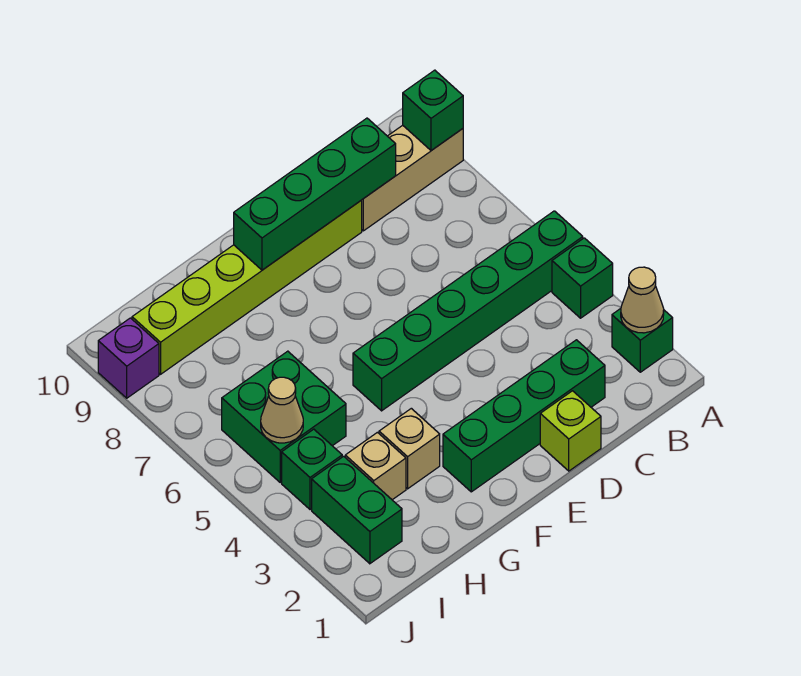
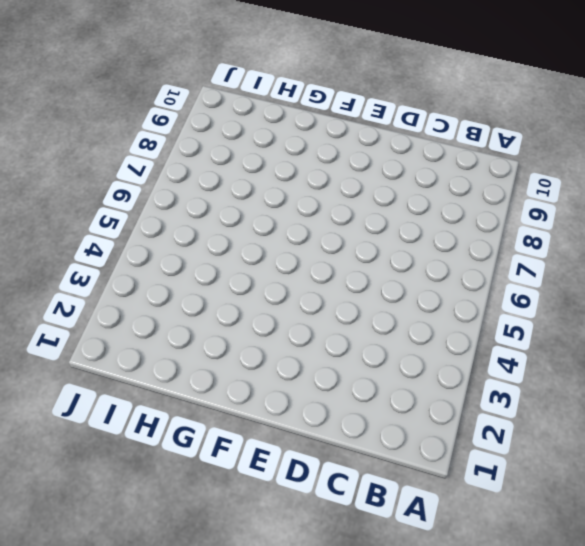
none -> green brick A2 level 1
none -> green brick A4 level 1
none -> green brick A5:F5 level 1

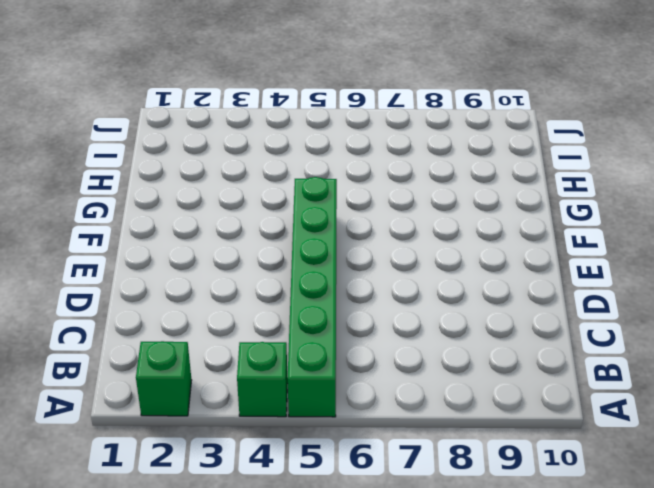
none -> tan brick A9:C9 level 1
none -> green brick C2:F2 level 1
none -> lime brick D1 level 1

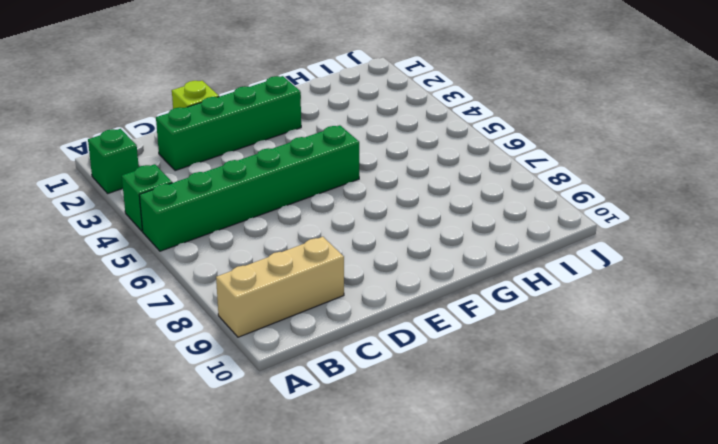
none -> lime brick D9:I9 level 1
none -> tan brick G3 level 1
none -> tan brick H3 level 1

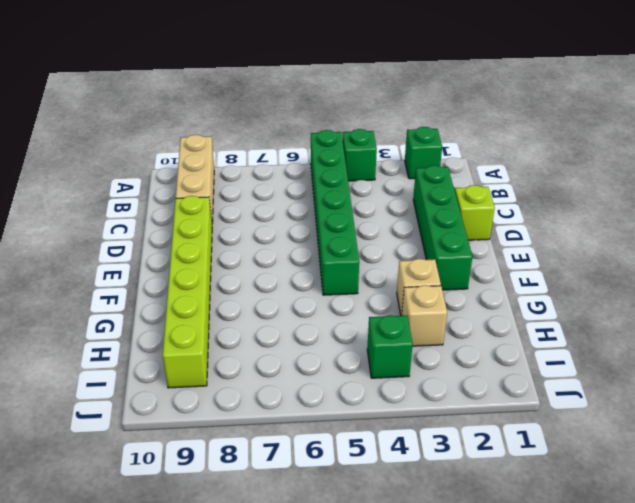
none -> green brick H5:I6 level 1
none -> green brick I2:I3 level 1
none -> purple brick J9 level 1

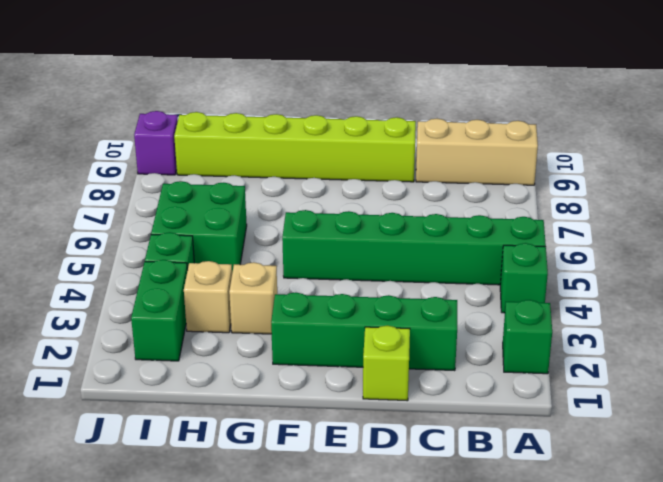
none -> tan cone A2 level 2
none -> green brick A9 level 2
none -> green brick C9:F9 level 2

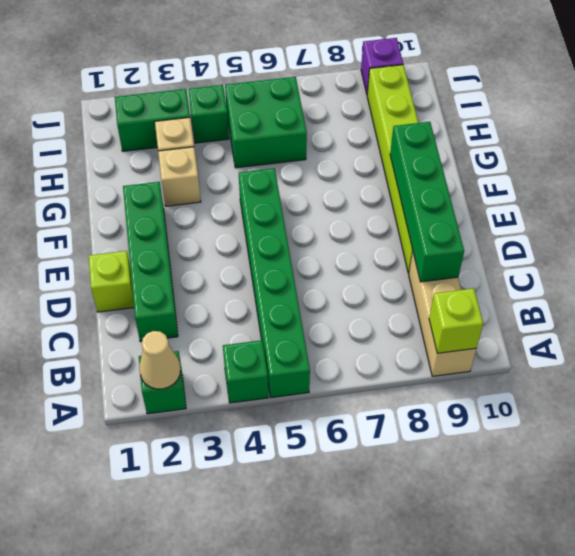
lime brick A9 level 2 -> green brick A9 level 2
none -> tan cone I5 level 2

